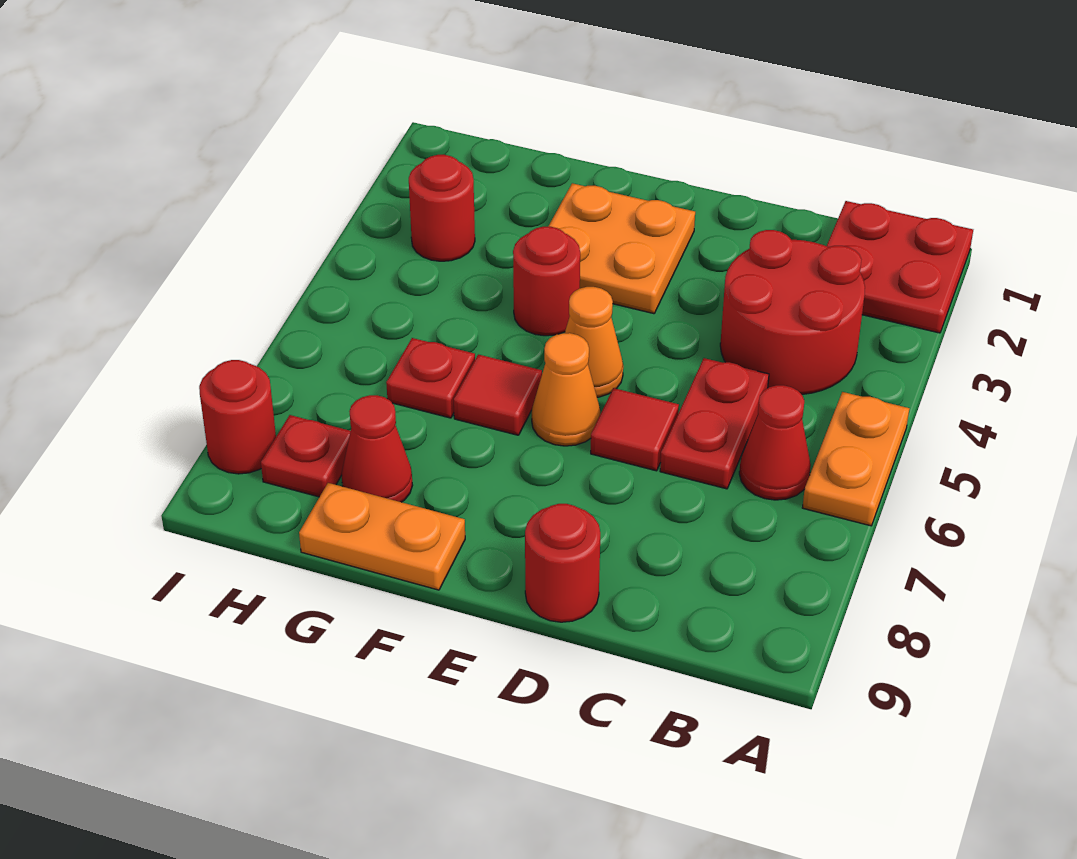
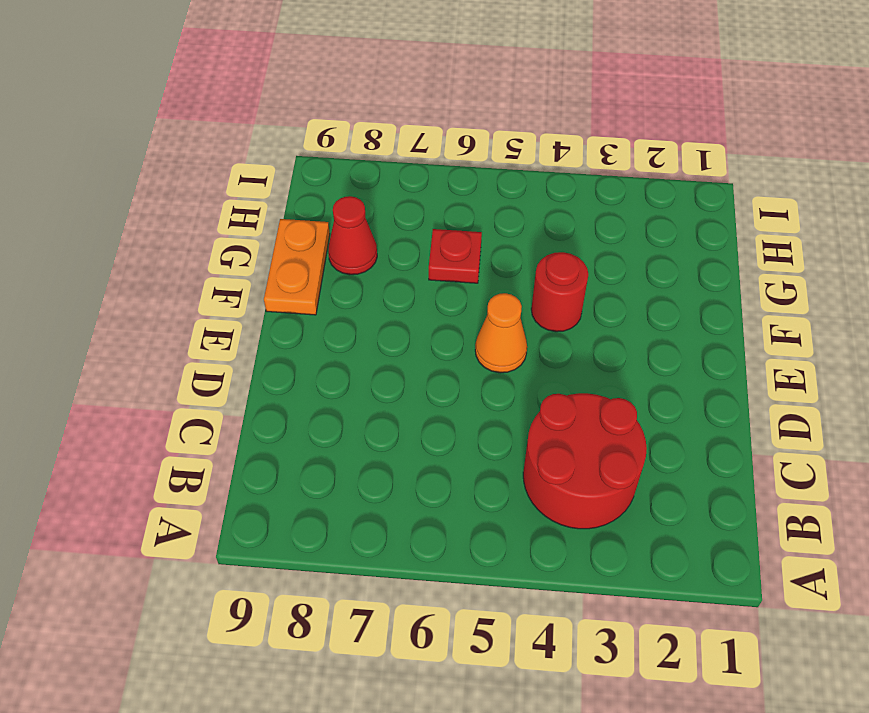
none -> red plate A1:B2 level 1
none -> orange plate A5:A6 level 1
none -> red cone B6 level 1

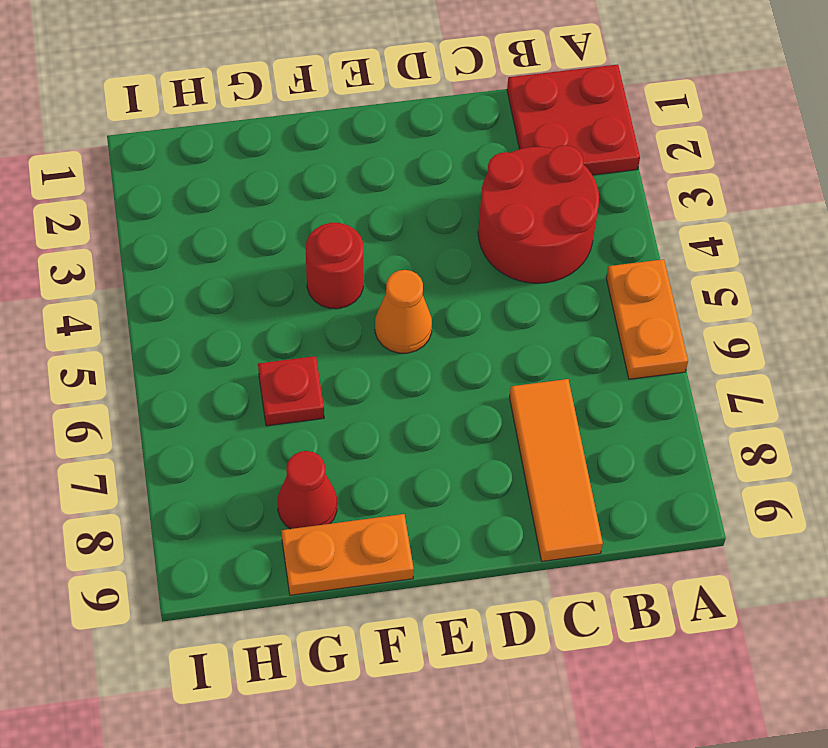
orange tile C7:C9 level 1 -> none
none -> red cone B6 level 1
none -> red plate C5:C6 level 1
none -> red tile D6 level 1

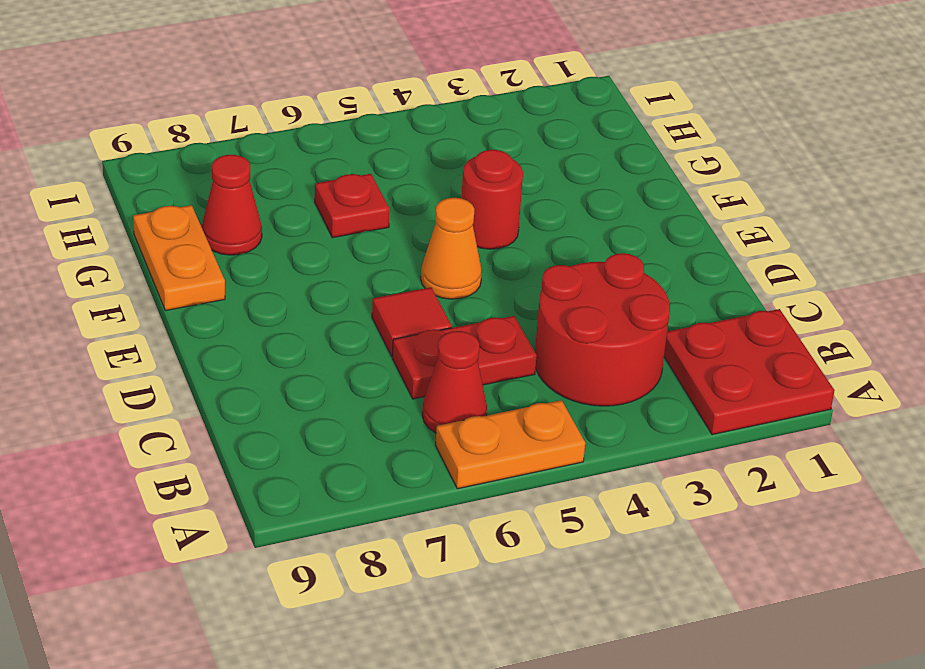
none -> red round brick D9 level 1
none -> orange plate E2:F3 level 1
none -> orange cone E6 level 1

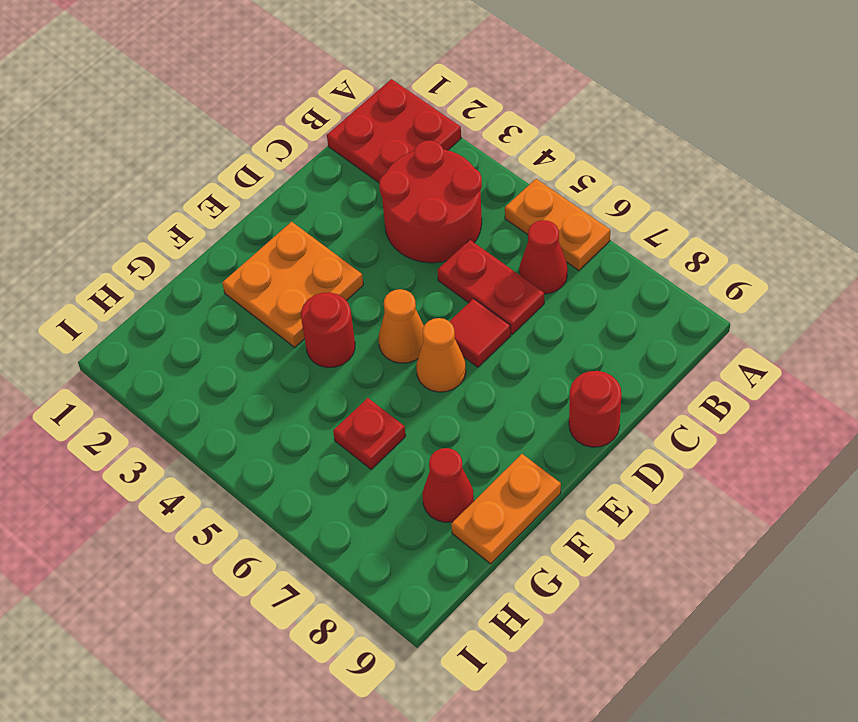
none -> red tile F6 level 1
none -> red round brick H3 level 1
none -> red plate H8 level 1

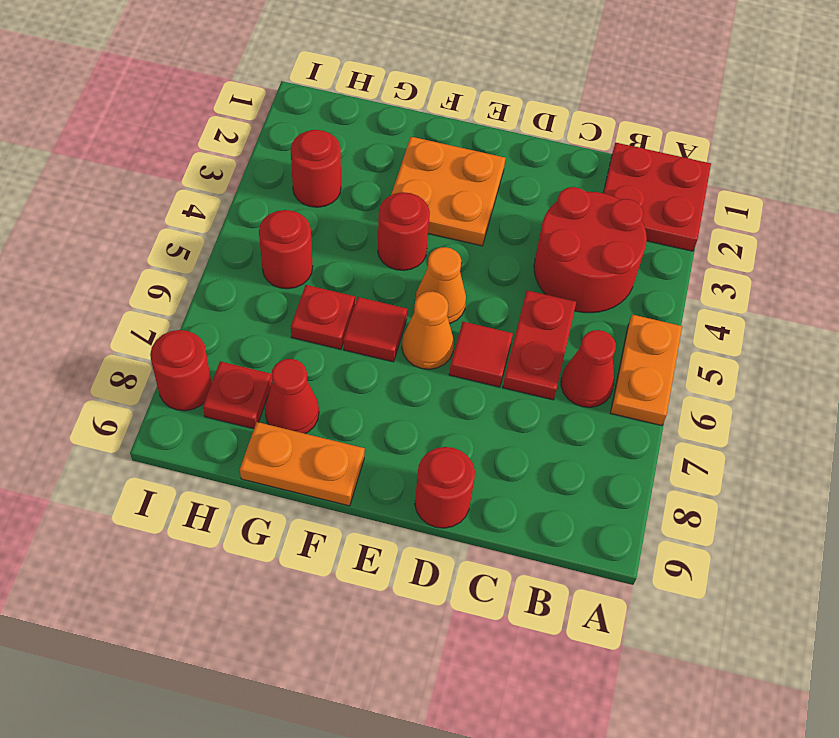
red round brick H5 level 1 -> none

